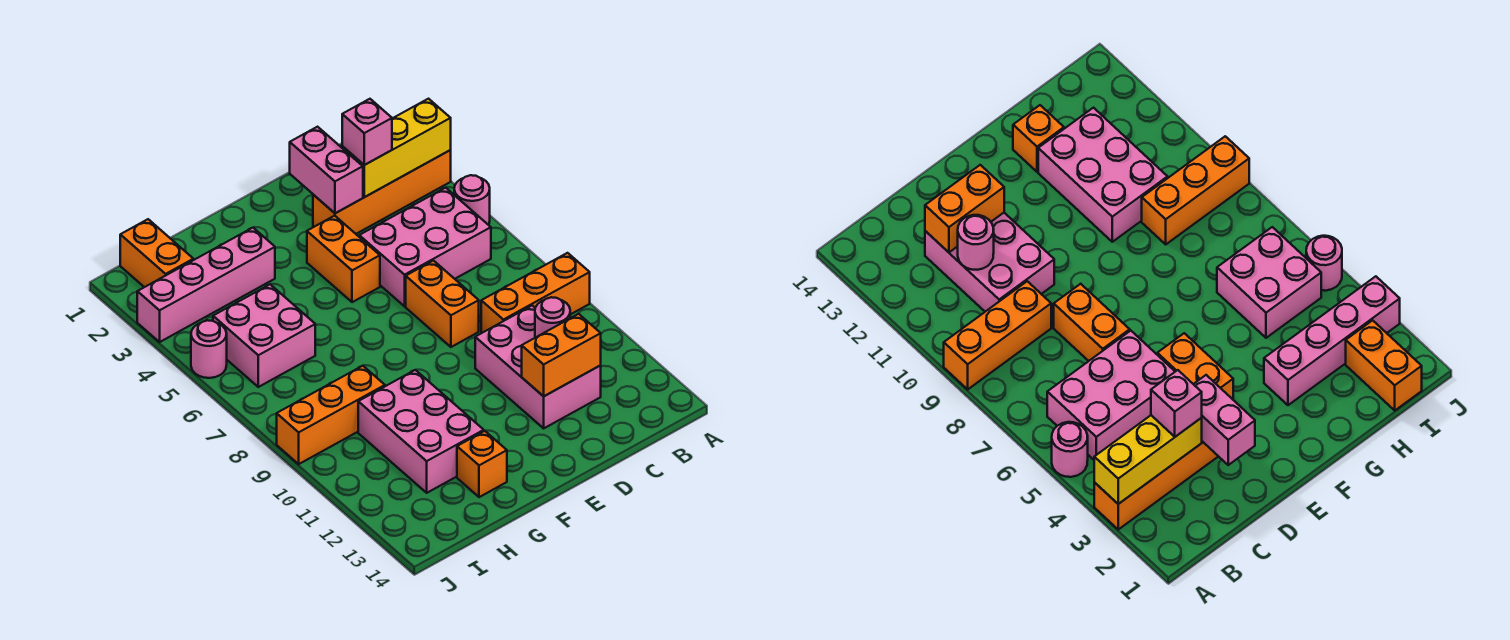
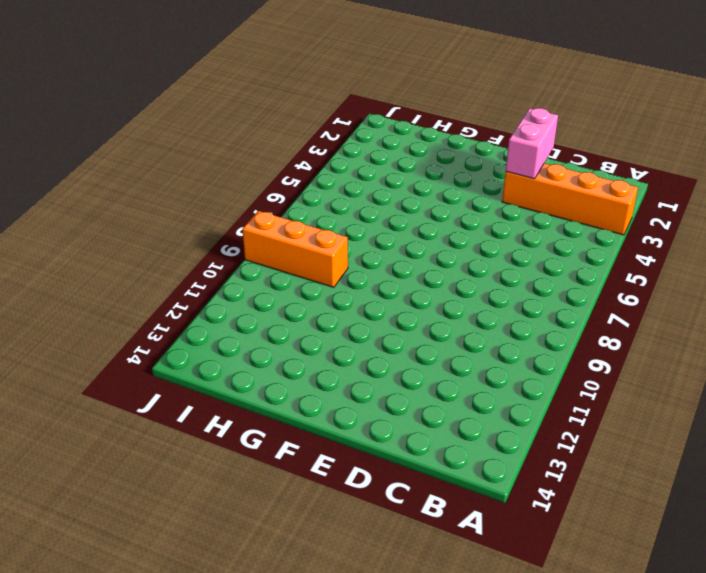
none -> pink round brick A5 level 1
none -> orange brick A9:C9 level 1
none -> pink brick B5:D6 level 1

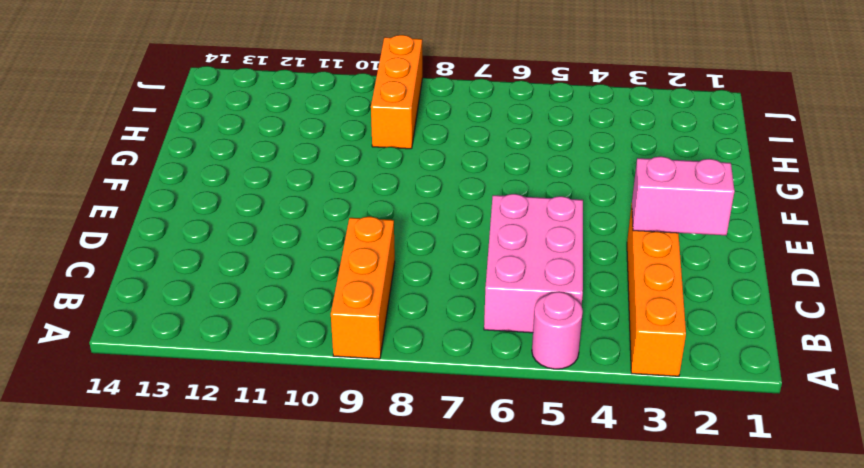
none -> pink brick C10:D12 level 1
none -> orange brick D7:D8 level 1
none -> orange brick E4:E5 level 1

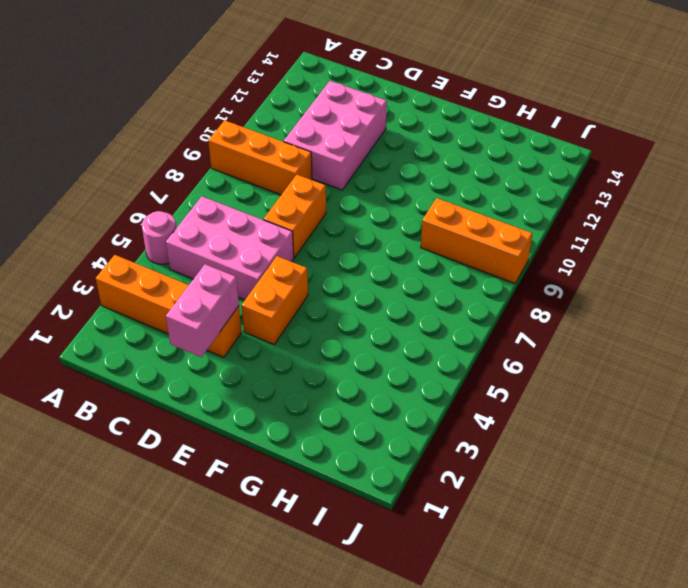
none -> pink brick G3:J3 level 1
none -> pink brick G10:H12 level 1
none -> orange brick G13 level 1

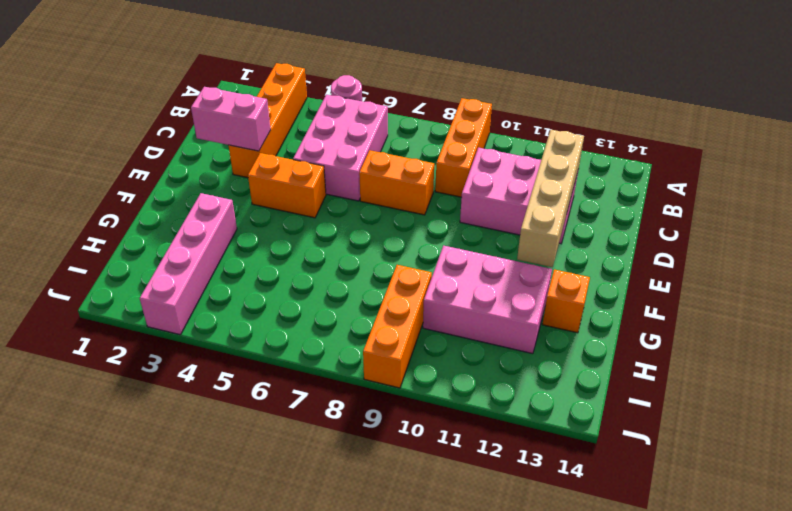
tan brick C12:F12 level 2 -> orange brick C12:D12 level 2
none -> pink brick H5:I6 level 1
none -> orange brick I1:I2 level 1
none -> pink round brick J5 level 1

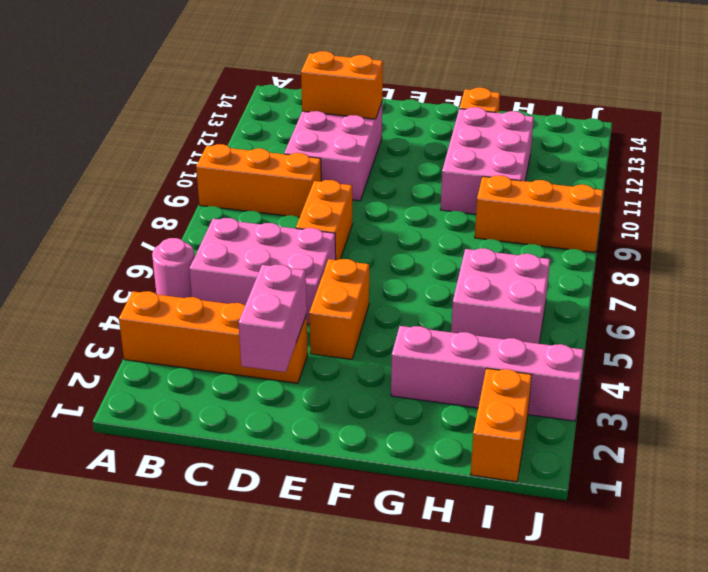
none -> pink round brick J5 level 1
none -> yellow brick A3:C3 level 2
none -> pink round brick C11 level 2

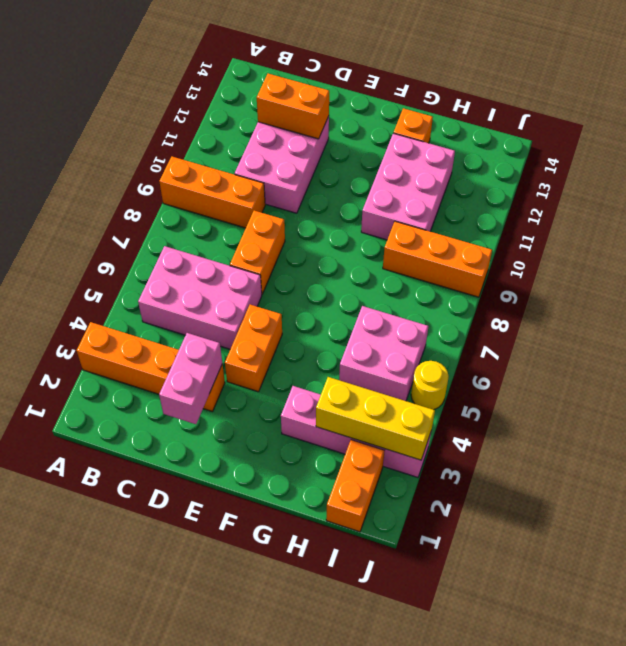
yellow brick H3:J3 level 2 -> yellow brick A3:C3 level 2
yellow round brick J5 level 1 -> pink round brick J5 level 1
none -> pink round brick A5 level 1
none -> pink round brick C11 level 2
none -> pink brick C3 level 3

